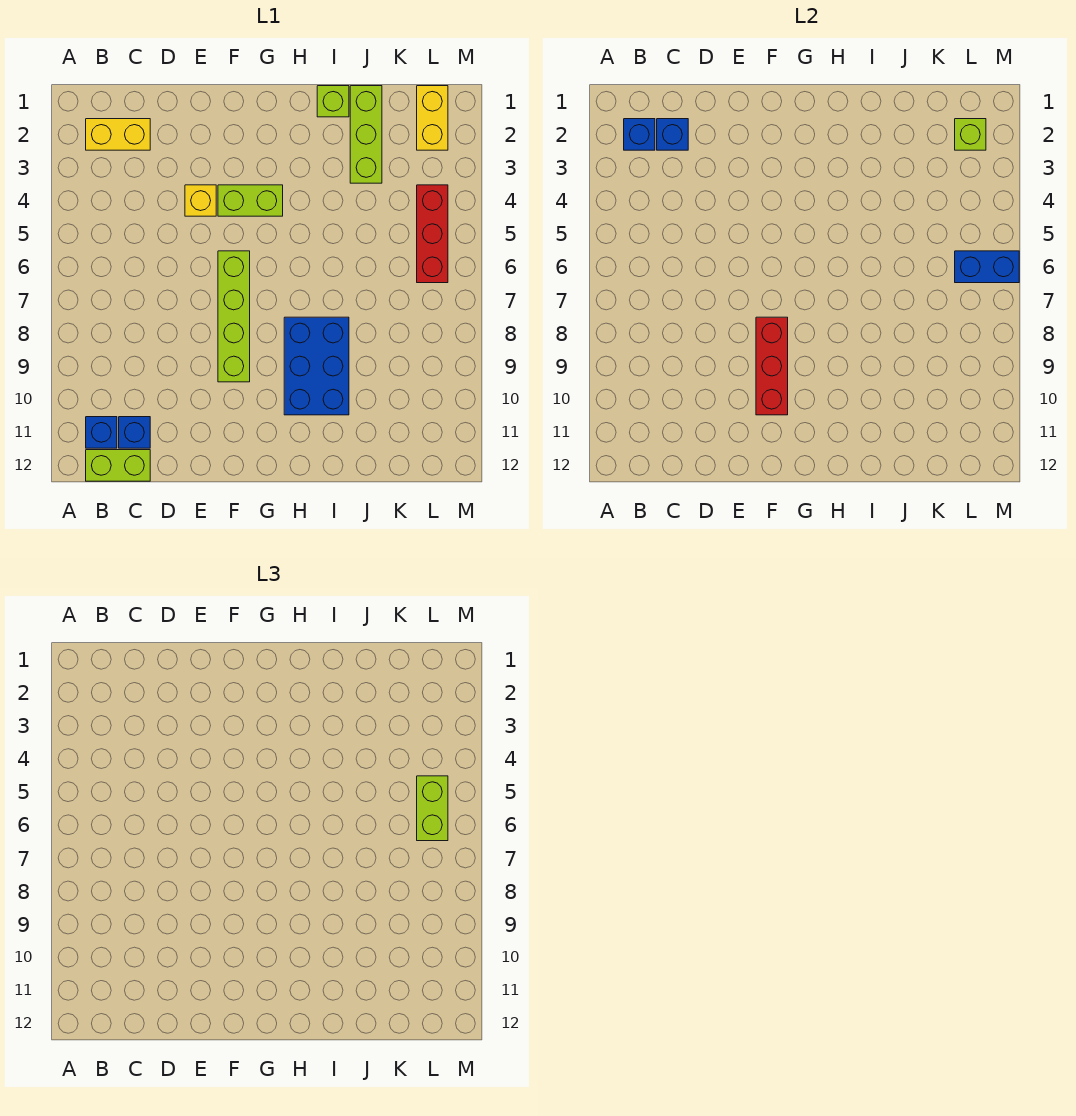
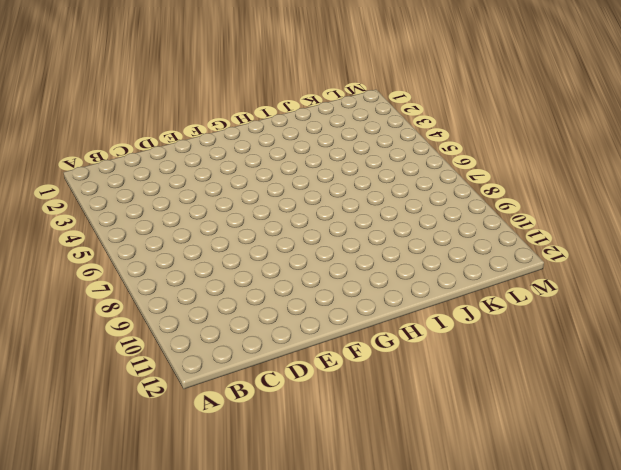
none -> yellow brick B2:C2 level 1
none -> blue brick B11 level 1
none -> lime brick B12:C12 level 1

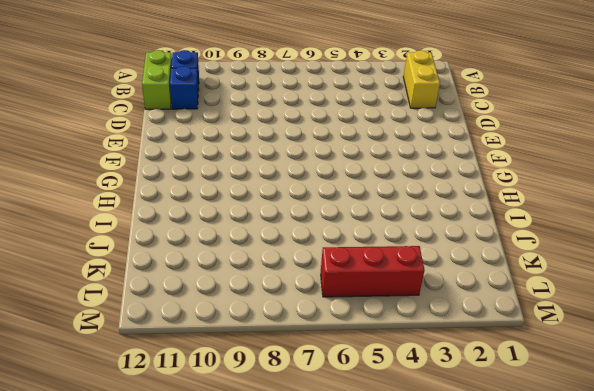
none -> yellow brick E4 level 1
none -> lime brick F4:G4 level 1
none -> lime brick F6:F9 level 1

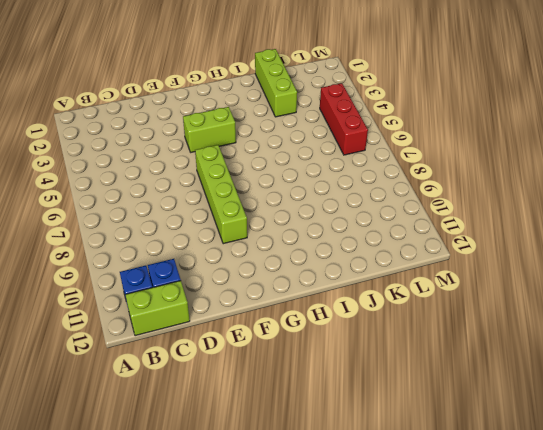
none -> yellow brick B2:C2 level 1
none -> yellow brick E4 level 1
none -> blue brick H8:I10 level 1

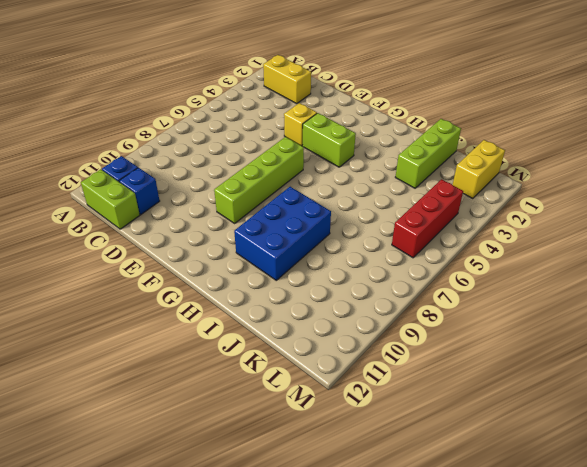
none -> lime brick I1 level 1
none -> blue brick B2 level 2
none -> blue brick C2 level 2

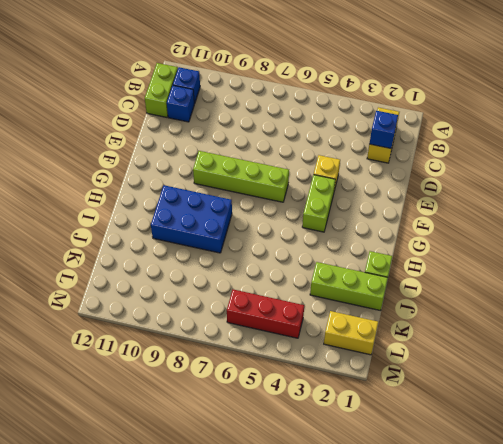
none -> blue brick B2 level 2
none -> red brick F8:F10 level 2
none -> lime brick L2 level 2

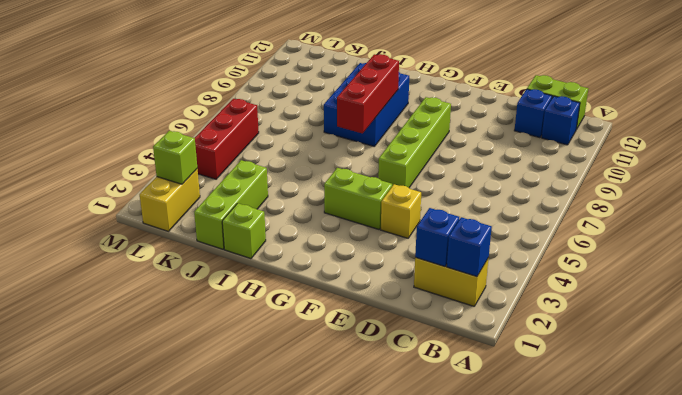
red brick H7:H9 level 2 -> red brick F8:F10 level 2
none -> blue brick L6:M6 level 2
none -> lime brick L5:L6 level 3

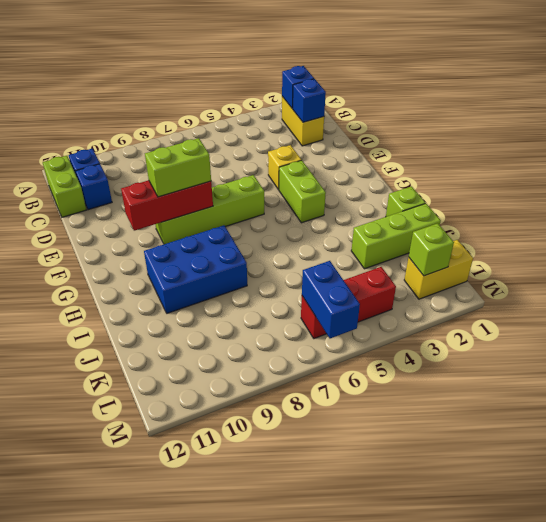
lime brick F8:F9 level 3 -> lime brick L5:L6 level 3

